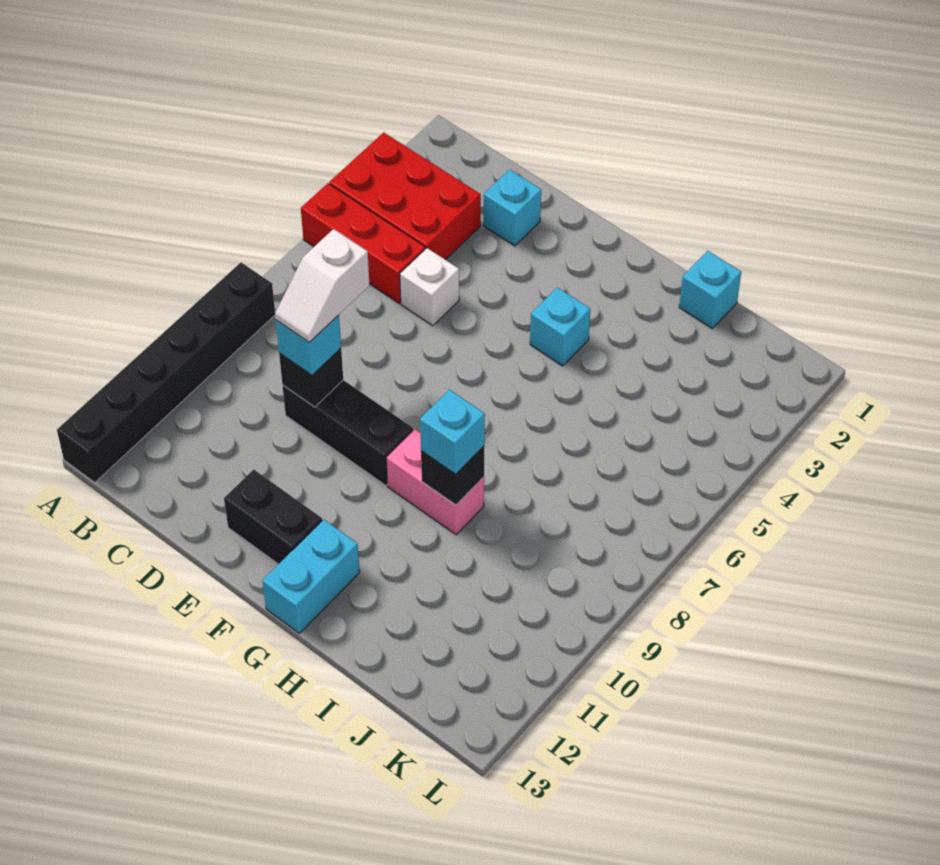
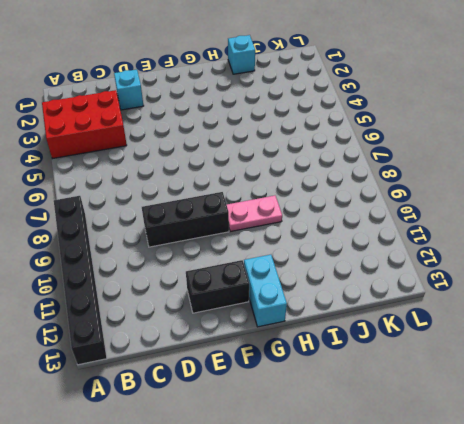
pink plate G9:H9 level 1 -> pink brick G9:H9 level 1
none -> red brick A5:C5 level 1
none -> white brick D5 level 1
none -> cyan brick G4 level 1

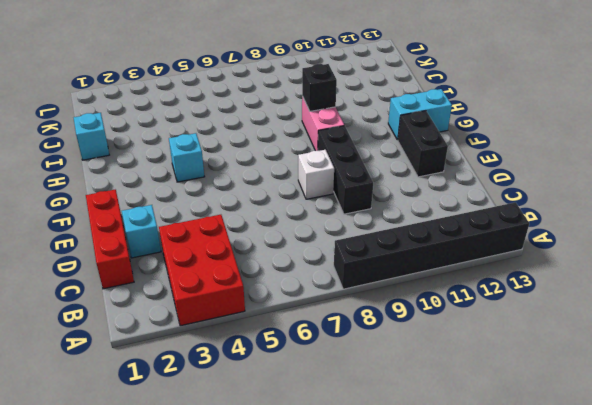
red brick C1:E1 level 1 -> red brick A5:C5 level 1
white brick E8 level 1 -> white brick D5 level 1
none -> black brick D9 level 2
none -> cyan brick D9 level 3
none -> cyan brick H9 level 3

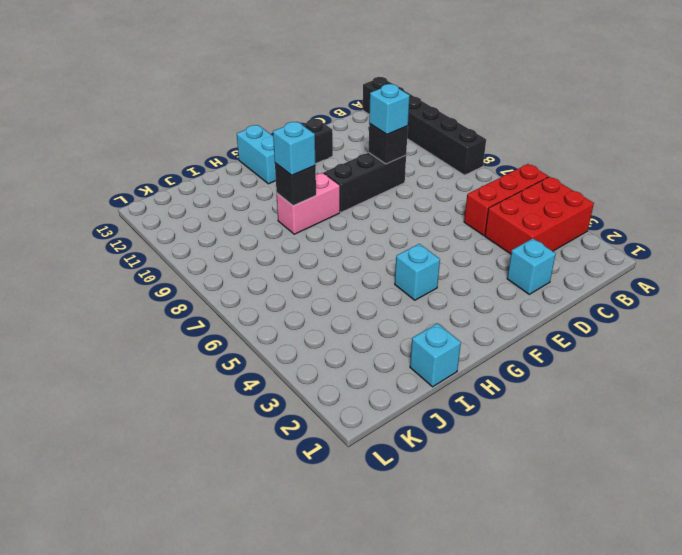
none -> white brick D5 level 1
none -> white slope D8:D9 level 4 top 8

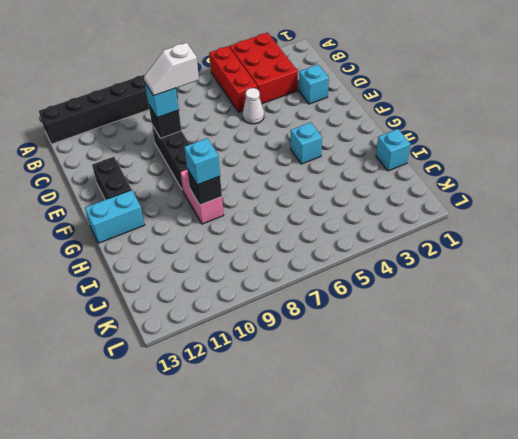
white cone D5 level 1 -> white brick D5 level 1

